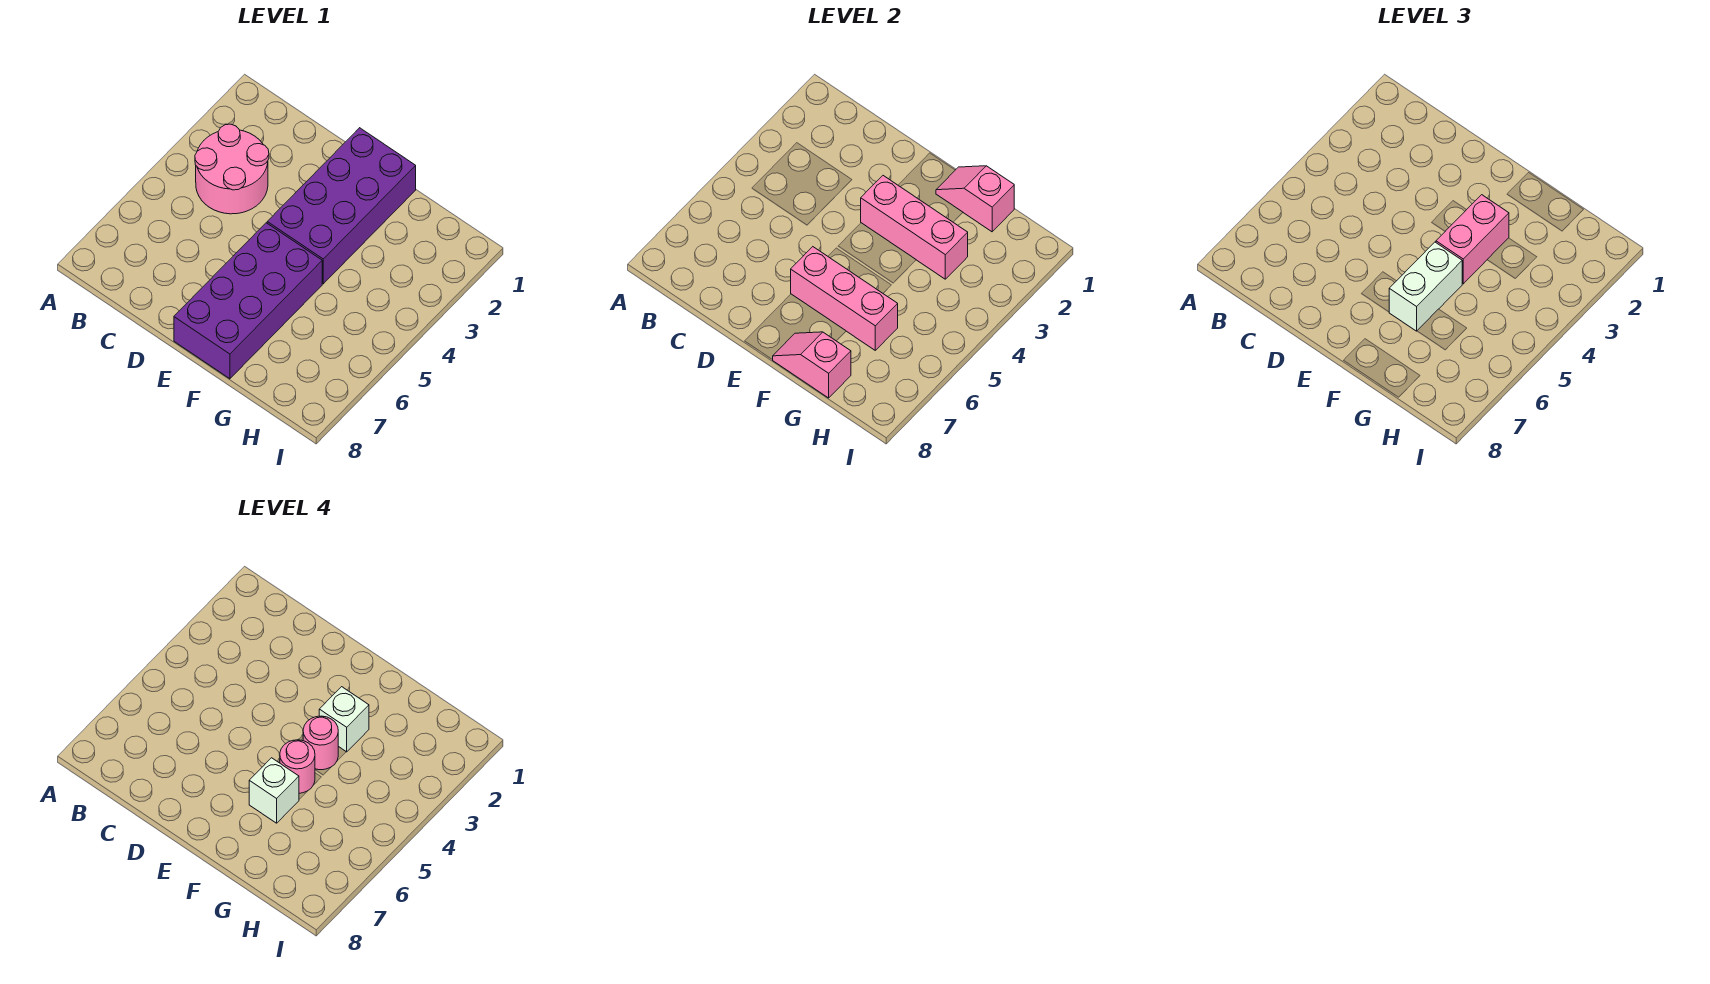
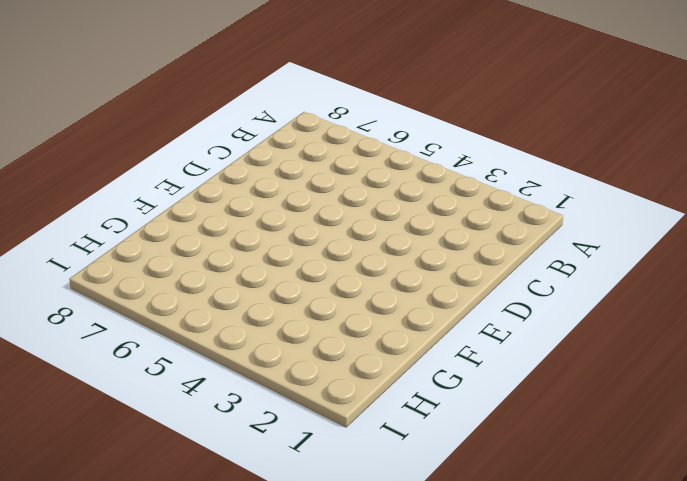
none -> pink round brick B3:C4 level 1
none -> purple brick E1:F4 level 1
none -> purple brick E5:F8 level 1

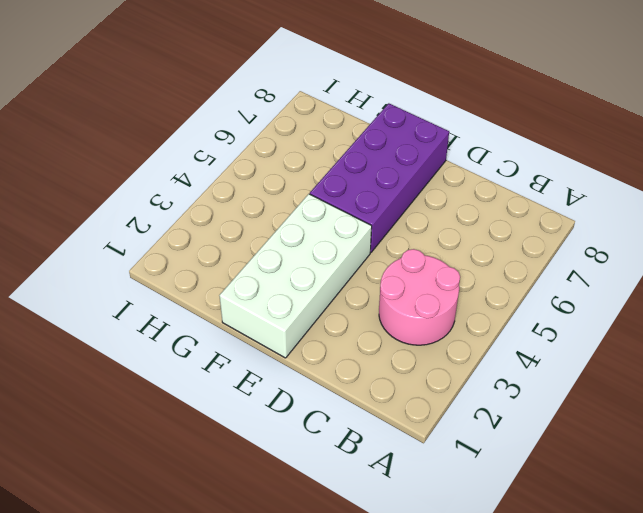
white brick E1:F4 level 1 -> purple brick E1:F4 level 1
none -> pink brick E3:G3 level 2
none -> pink brick E6:G6 level 2
none -> pink slope F1:G1 level 2 top G

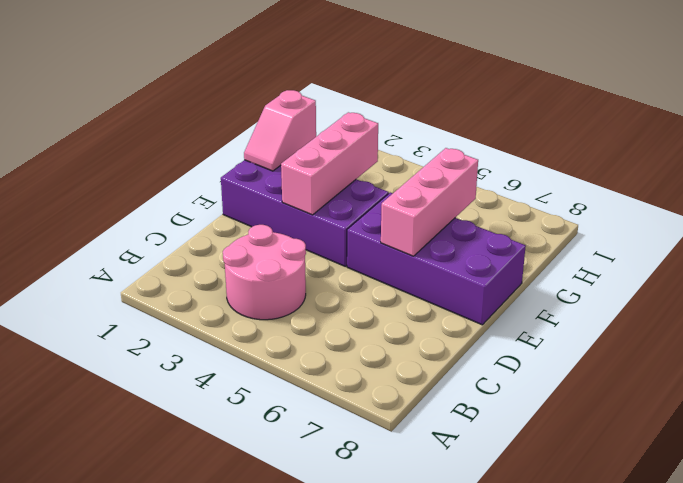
none -> pink slope F8:G8 level 2 top G
none -> pink brick F3:F4 level 3
none -> white brick F5:F6 level 3

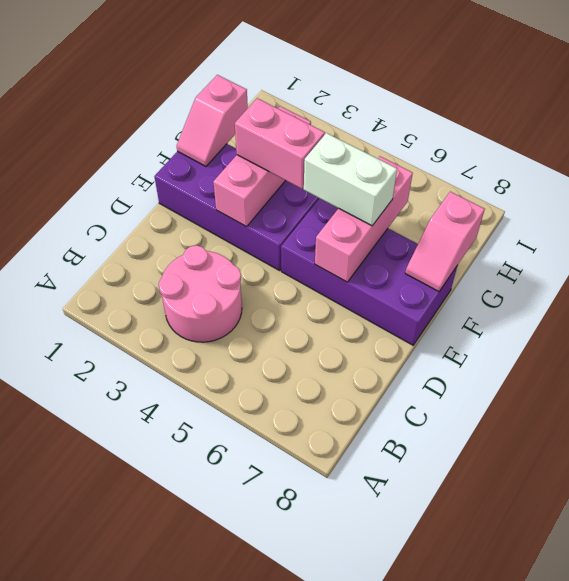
none -> white brick F3 level 4
none -> pink round brick F4 level 4
none -> pink round brick F5 level 4

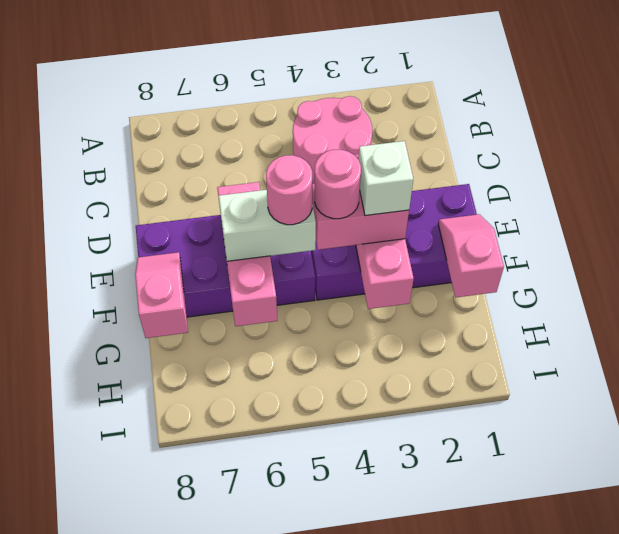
none -> white brick F6 level 4

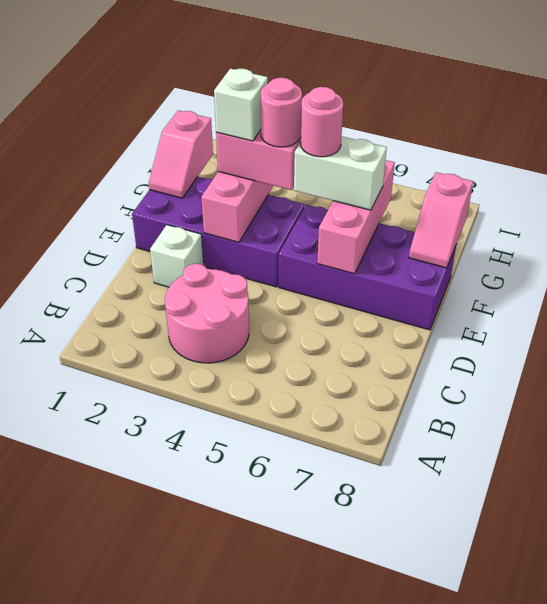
white brick D2 level 1 -> white brick F6 level 4

